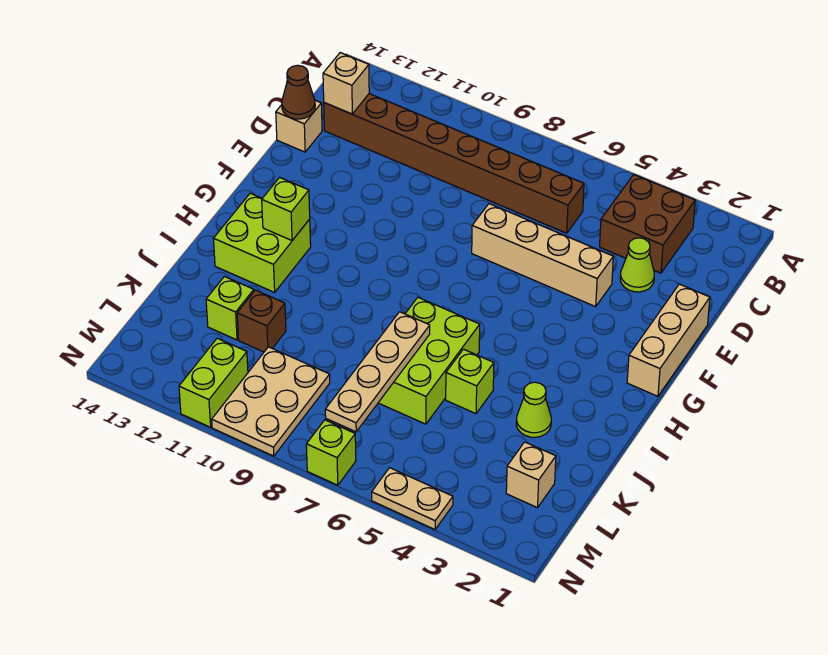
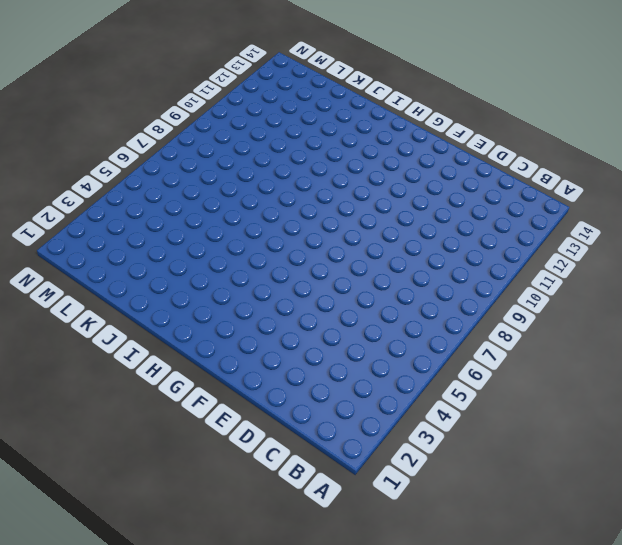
none -> brown brick B3:C4 level 1
none -> brown brick C6:C13 level 1
none -> lime cone D3 level 1

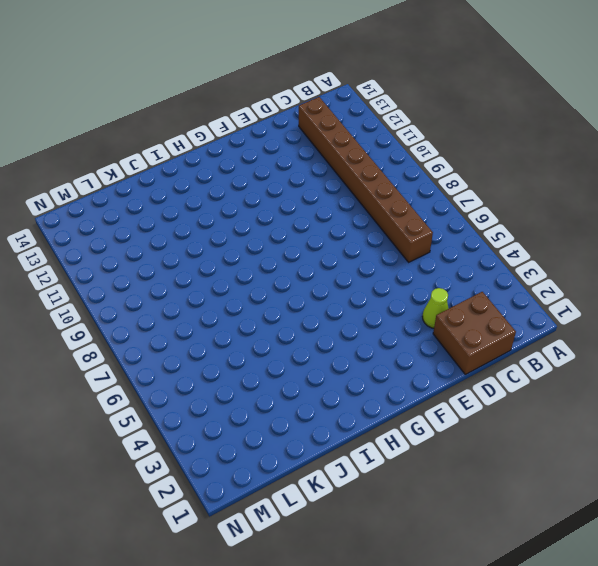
brown brick C1:D2 level 1 -> brown brick B3:C4 level 1
none -> tan brick D14 level 1
none -> tan brick E1:G1 level 1
none -> tan brick E4:E7 level 1

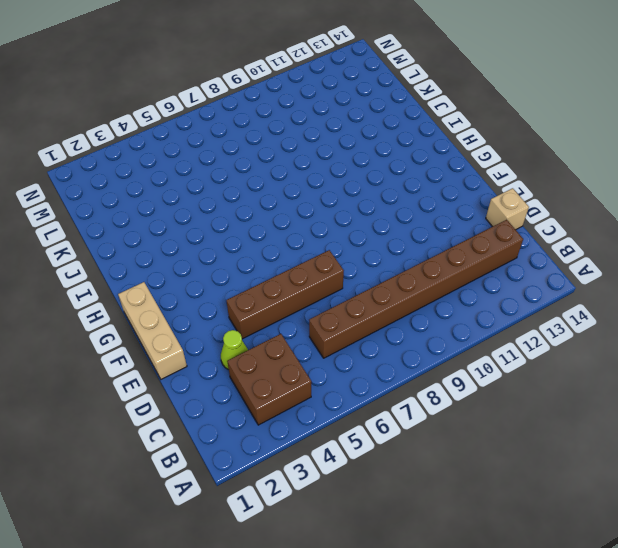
brown brick E4:E7 level 1 -> tan brick E4:E7 level 1
none -> lime brick H12:I13 level 1
none -> lime brick I6:K7 level 1
none -> lime cone J3 level 1

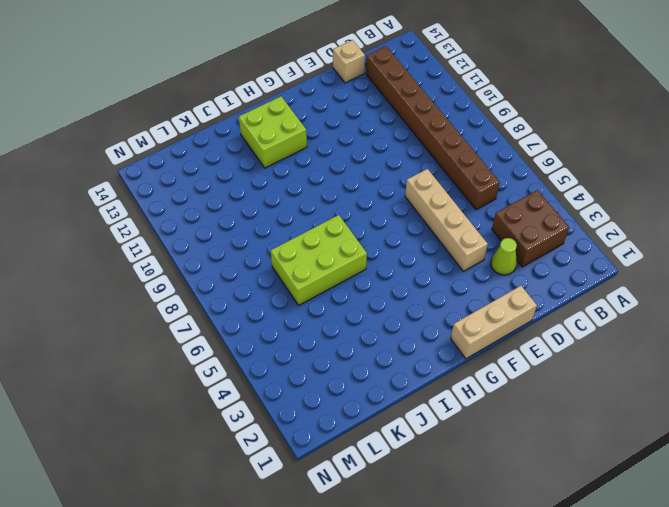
none -> lime cone J3 level 1
none -> lime brick J5 level 1
none -> brown brick K11 level 1

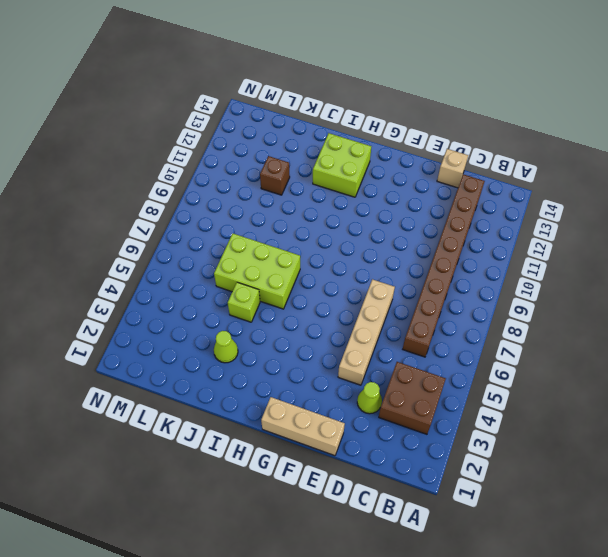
none -> lime brick K12 level 1
none -> tan brick L2 level 1
none -> tan plate L9:N10 level 1

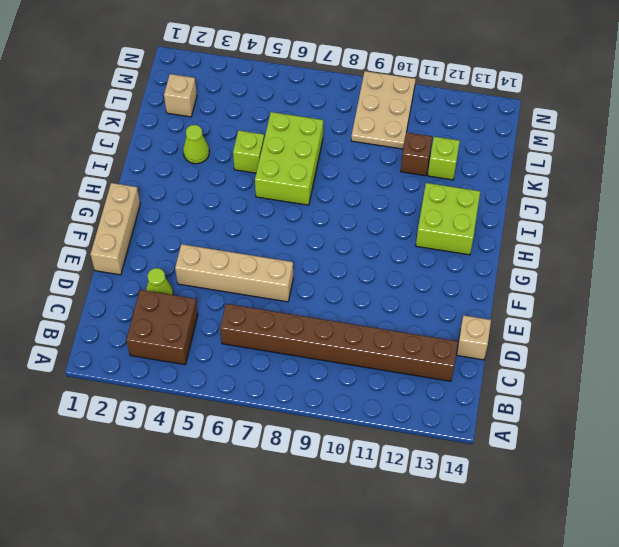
none -> lime brick M11:N11 level 1
none -> tan plate N4:N5 level 1
none -> lime brick N7 level 1

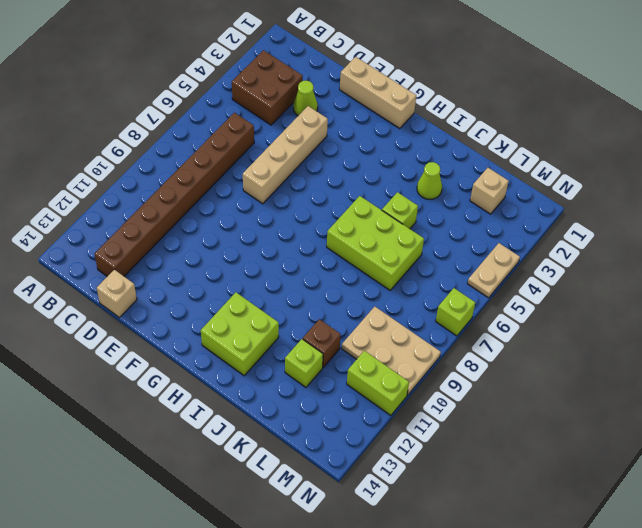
none -> tan brick C13 level 2
none -> brown cone D14 level 2
none -> lime brick H12 level 2

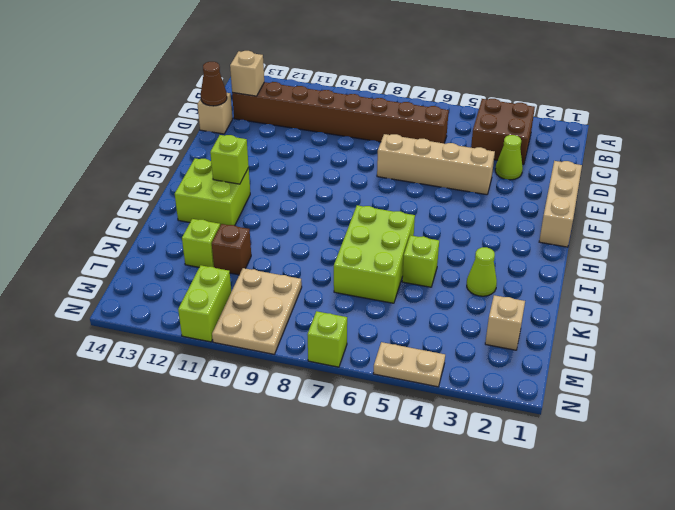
none -> tan plate J7:M7 level 2

